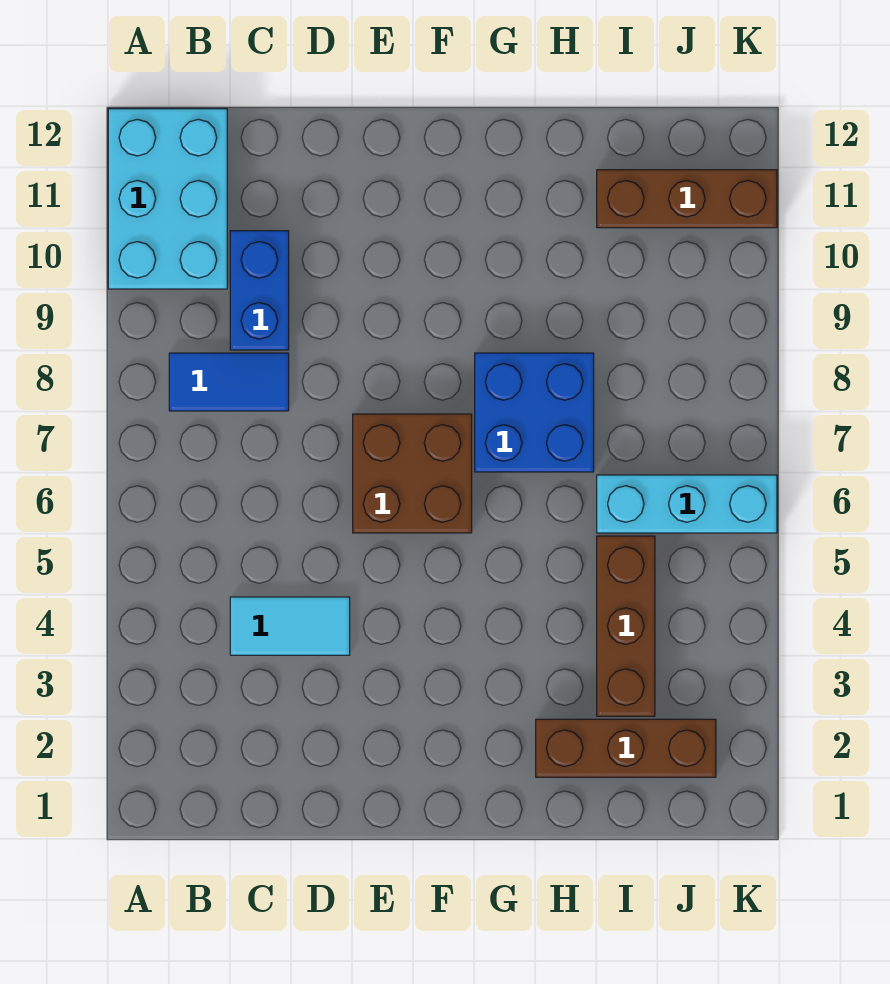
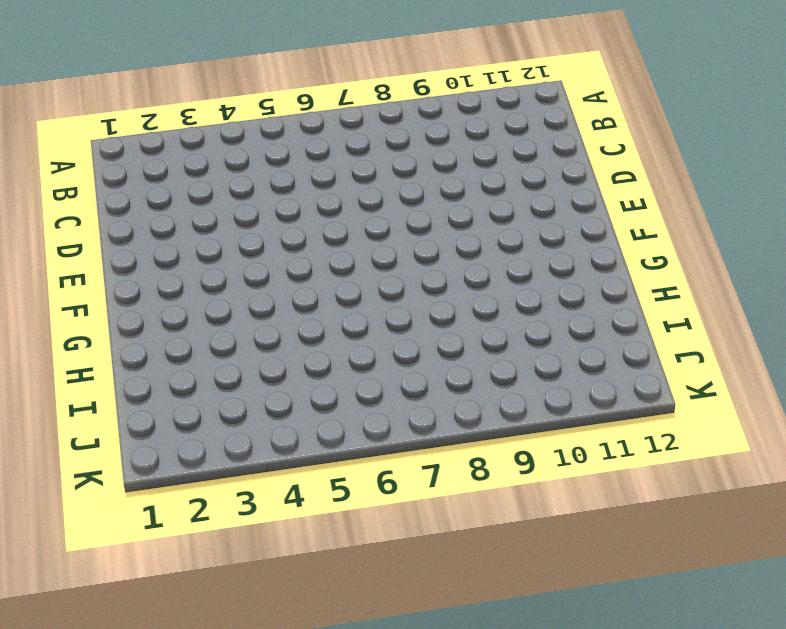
none -> cyan brick A10:B12 level 1
none -> blue tile B8:C8 level 1

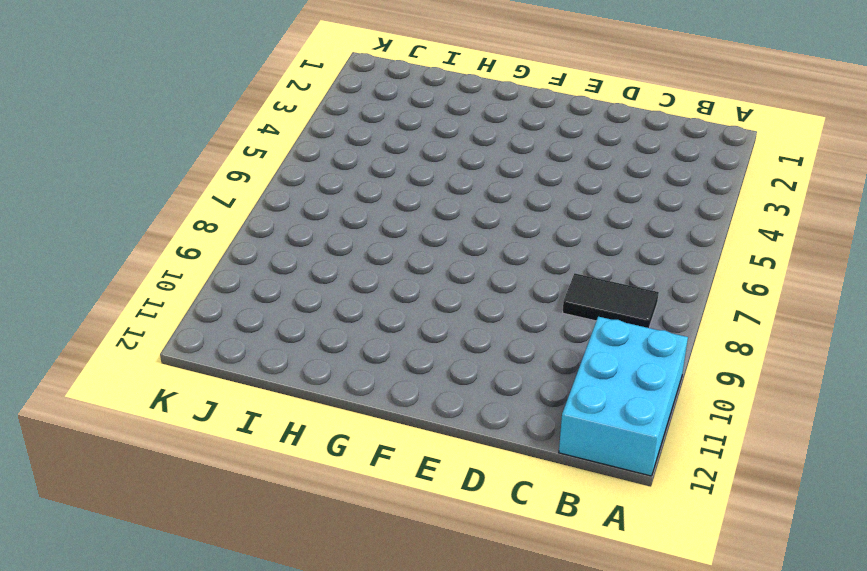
black tile B8:C8 level 1 -> blue tile B8:C8 level 1
none -> cyan tile C4:D4 level 1
none -> blue brick C9:C10 level 1

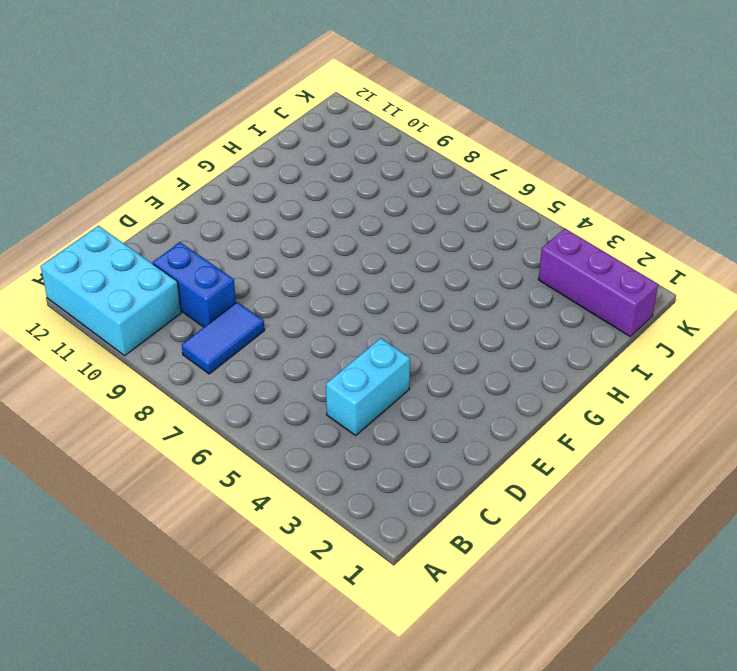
cyan brick C4:D4 level 1 -> cyan tile C4:D4 level 1
purple brick J1:J3 level 1 -> brown brick H2:J2 level 1
none -> brown brick E6:F7 level 1
none -> blue brick G7:H8 level 1

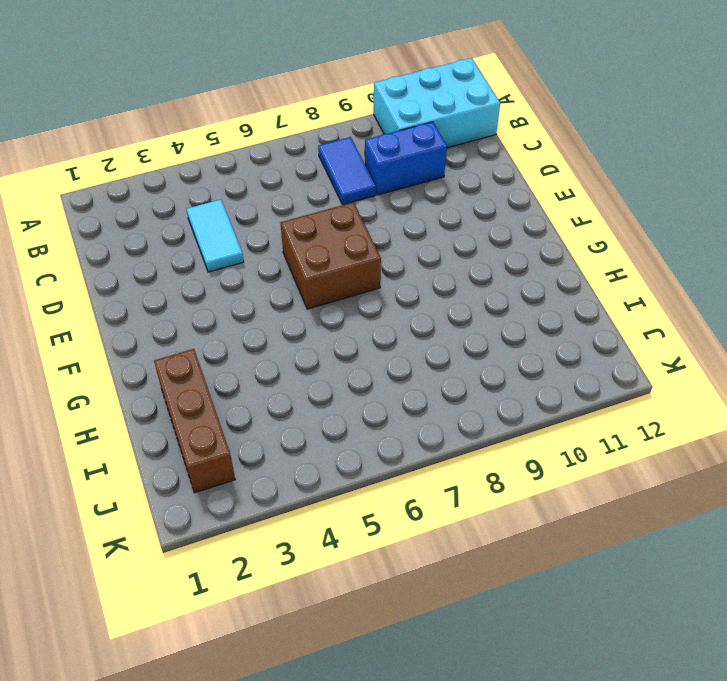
none -> blue brick G7:H8 level 1
none -> brown brick I3:I5 level 1

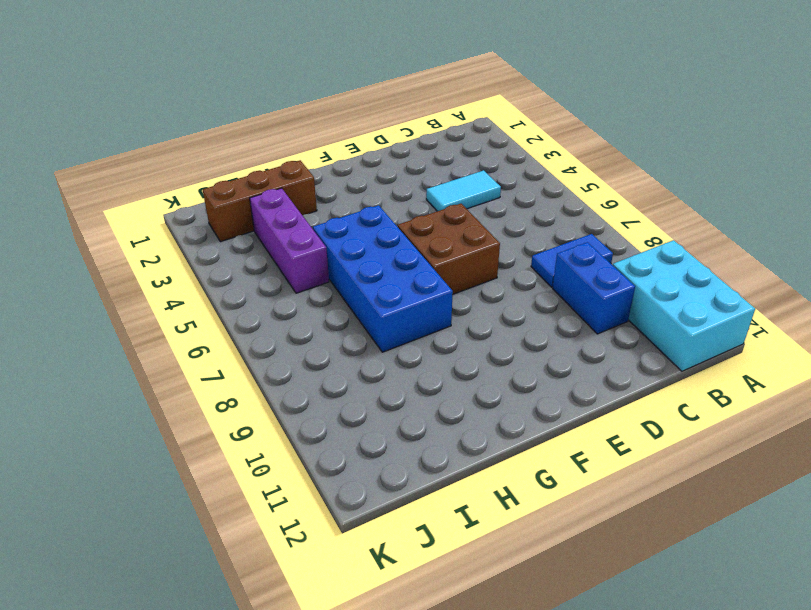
blue brick G5:H8 level 1 -> blue brick G7:H8 level 1
purple brick I3:I5 level 1 -> brown brick I3:I5 level 1
none -> cyan brick I6:K6 level 1
none -> brown brick I11:K11 level 1

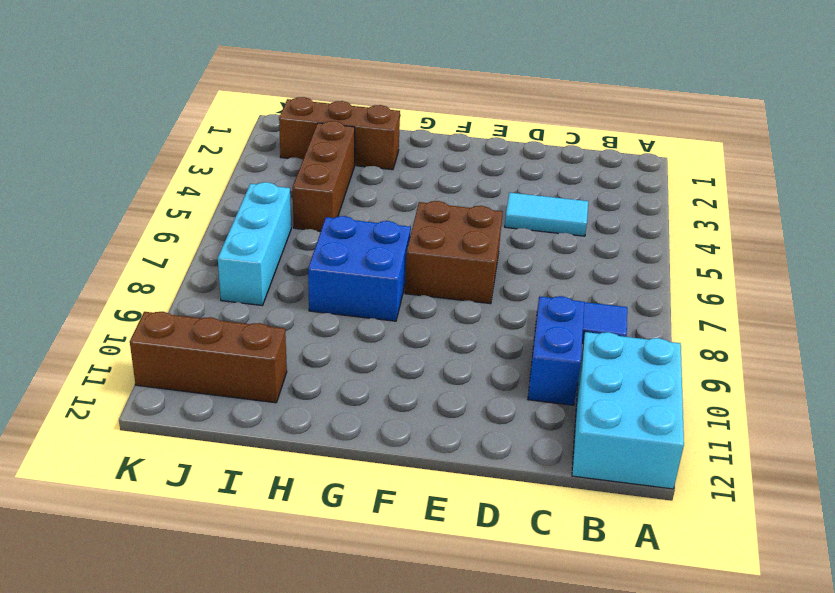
cyan brick J6:J8 level 1 -> cyan brick I6:K6 level 1

